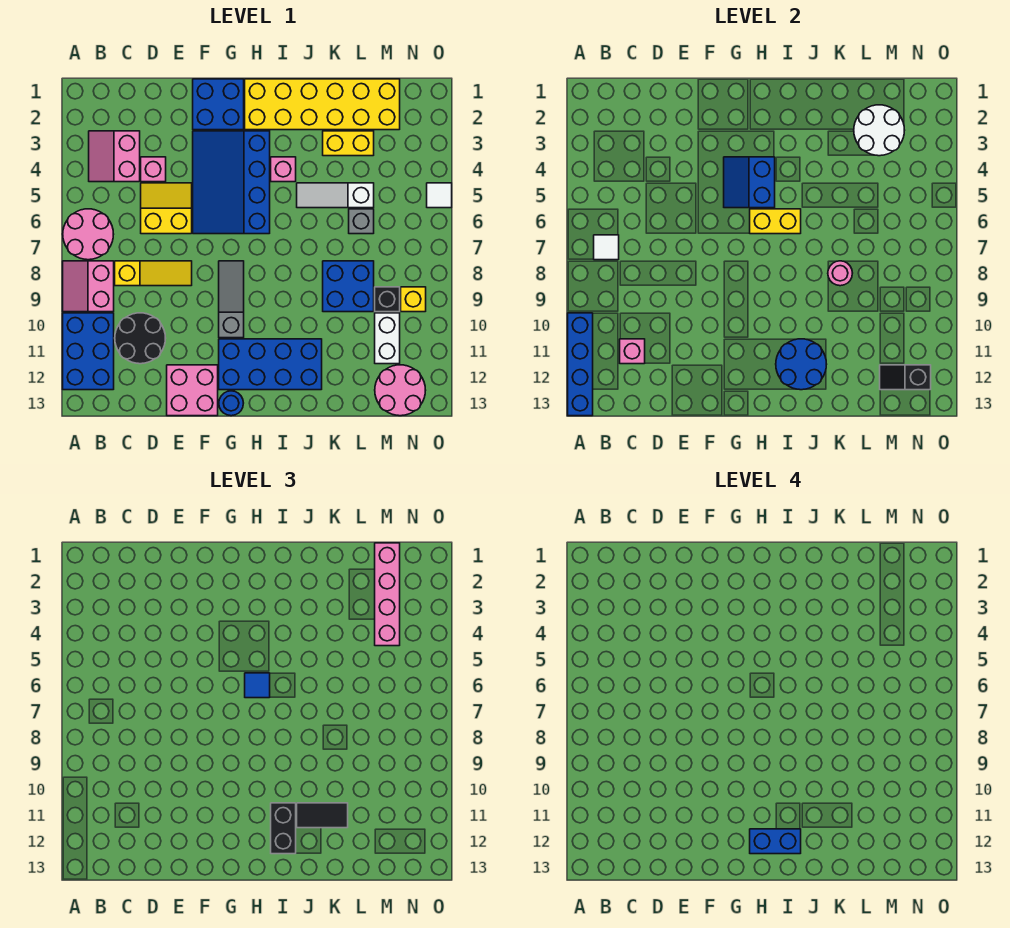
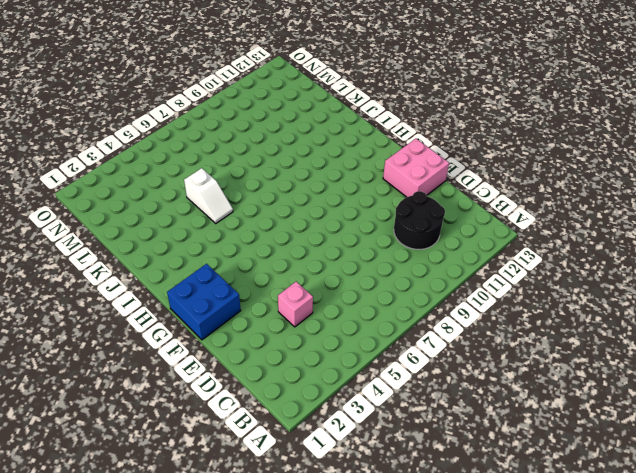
white slope J5:K5 level 1 top K -> white slope J5:L5 level 1 top L
none -> pink round brick A6:B7 level 1
none -> pink slope A8:B9 level 1 top B
none -> blue brick A10:B12 level 1
none -> pink slope B3:C4 level 1 top C

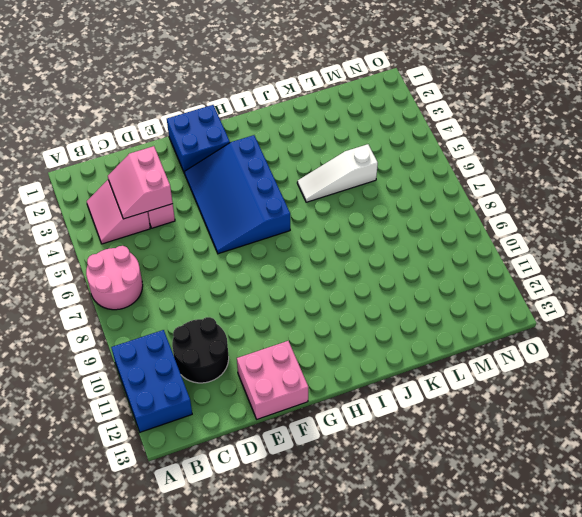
pink slope C3:D4 level 2 top D -> pink slope A8:B9 level 1 top B
none -> yellow slope C8:E8 level 1 top C
none -> yellow slope D5:E6 level 1 top 6
none -> grey slope G8:G10 level 1 top 10
none -> blue brick G11:J12 level 1

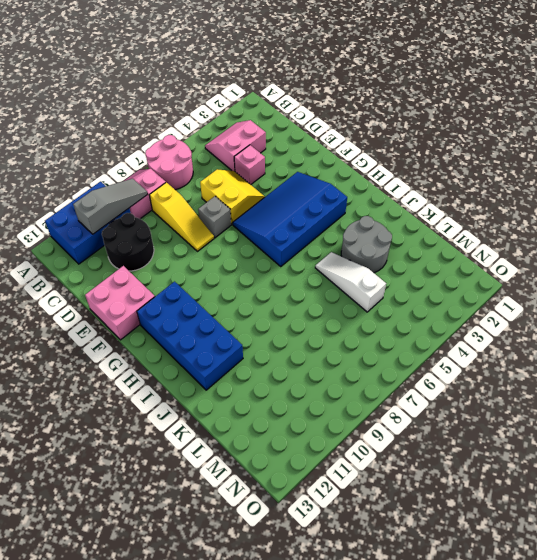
grey slope B9:B11 level 2 top 11 -> grey slope G8:G10 level 1 top 10
grey brick E7 level 1 -> grey brick L6 level 1
grey round brick J3:K4 level 1 -> yellow brick K3:L3 level 1
none -> blue brick F1:G2 level 1
none -> blue round brick G13 level 1
none -> yellow brick H1:M2 level 1
none -> pink brick I4 level 1

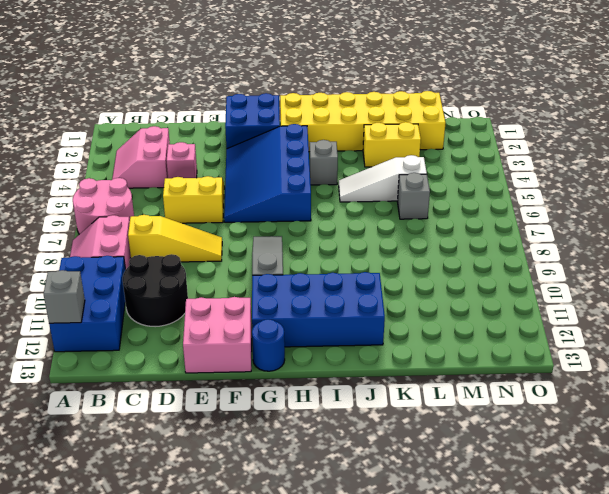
grey brick A12 level 2 -> blue brick A10:A13 level 2
grey brick I4 level 1 -> pink brick I4 level 1
none -> blue brick K8:L9 level 1
none -> black brick M9 level 1
none -> white brick M10:M11 level 1
none -> pink round brick M12:N13 level 1

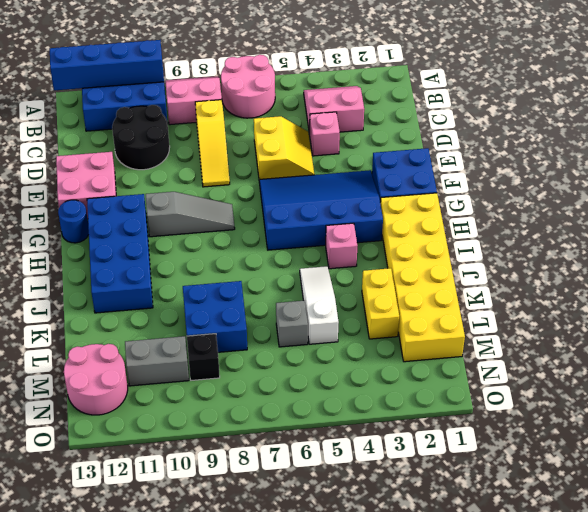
grey brick M10:M11 level 1 -> white brick M10:M11 level 1
none -> yellow brick N9 level 1
none -> white tile O5 level 1
none -> white tile B7 level 2
none -> pink brick C11 level 2

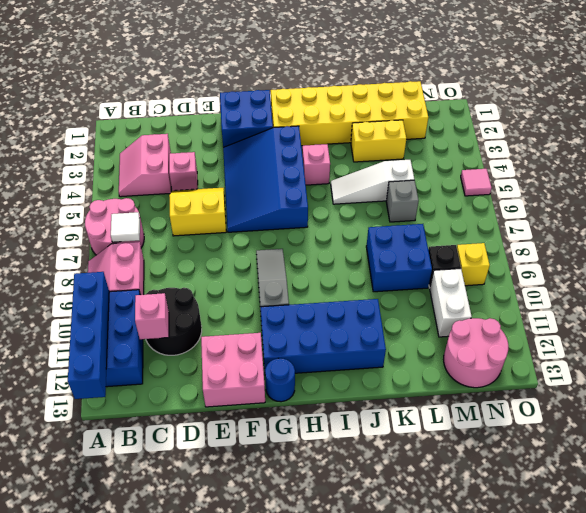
pink tile O5 level 1 -> white tile O5 level 1
none -> yellow slope C8:E8 level 1 top C
none -> blue slope G4:H5 level 2 top H
none -> yellow brick H6:I6 level 2
none -> blue round brick I11:J12 level 2

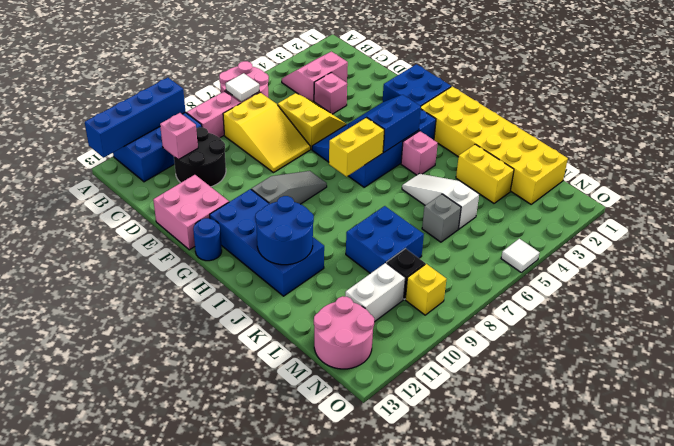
yellow slope C7:E8 level 1 top C -> yellow slope C8:E8 level 1 top C
yellow brick H6:H7 level 2 -> yellow brick H6:I6 level 2
none -> pink round brick K8 level 2
none -> white round brick L2:M3 level 2
none -> black slope M12:N12 level 2 top N
none -> blue tile H6 level 3

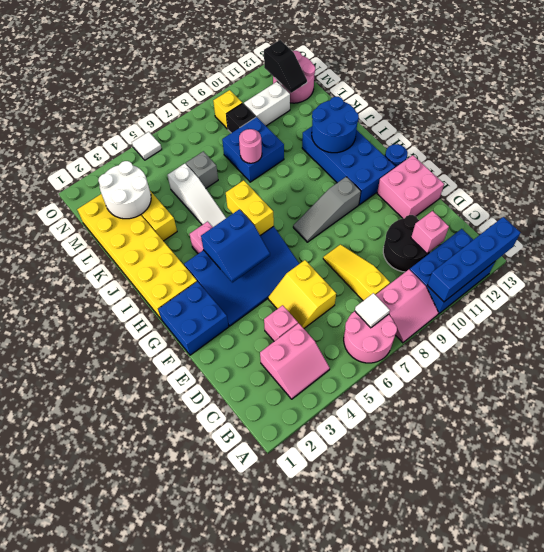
none -> blue tile H6 level 3
none -> black brick I11:I12 level 3
none -> black tile J11:K11 level 3
none -> pink brick M1:M4 level 3

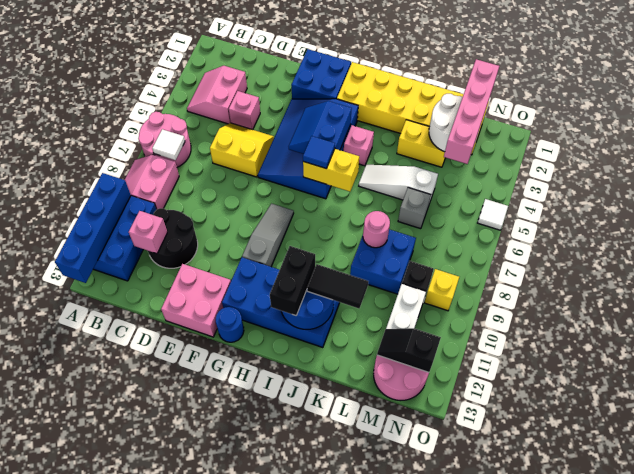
none -> yellow slope C8:E8 level 1 top C
none -> blue brick H12:I12 level 4

